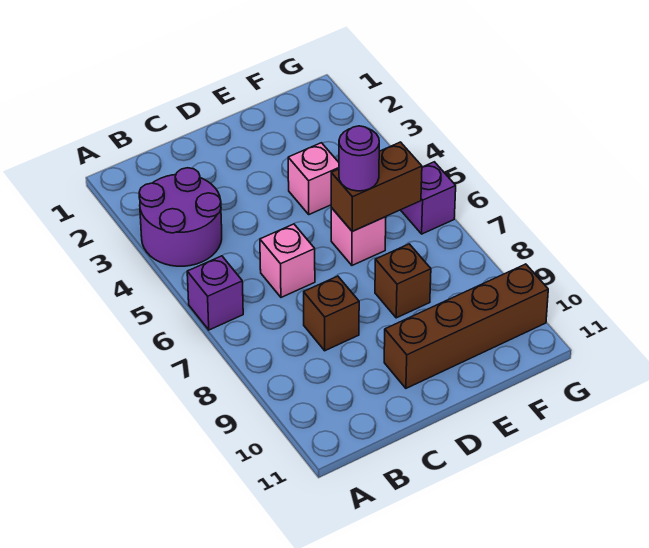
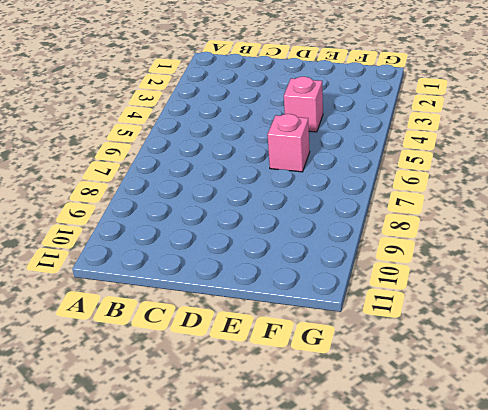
none -> purple round brick A3:B4 level 1
none -> purple brick A6 level 1

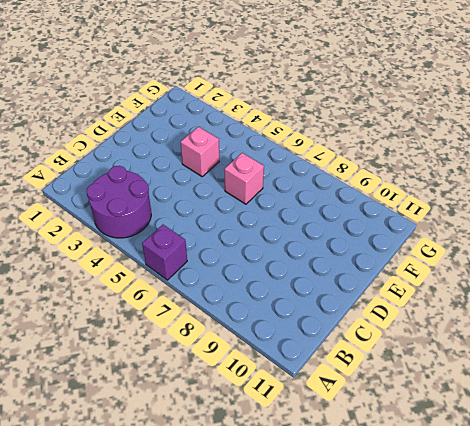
none -> pink brick C6 level 1
none -> brown brick C8 level 1

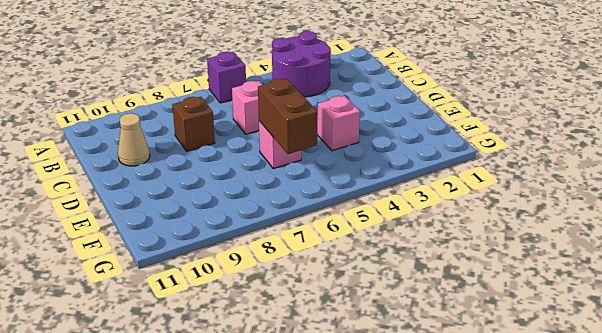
tan cone C10 level 1 -> none
none -> brown brick D10:G10 level 1
none -> brown brick E8 level 1

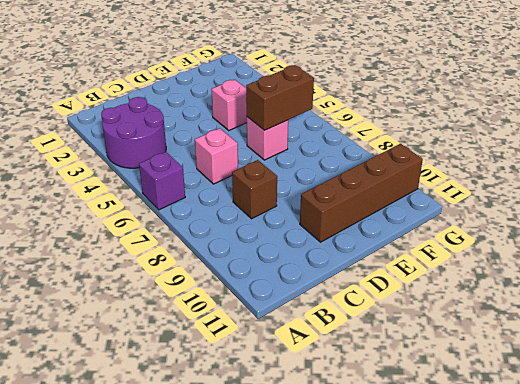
none -> brown brick E8 level 1
none -> purple brick G6 level 1

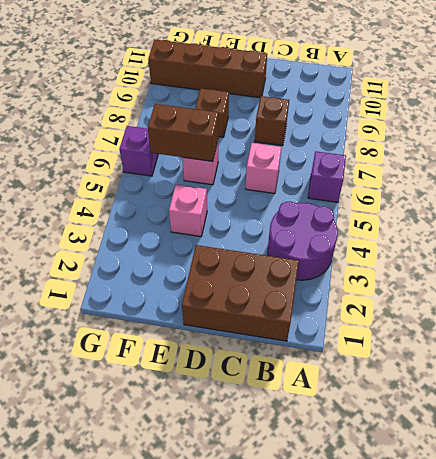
brown brick B1:D2 level 1 -> none
none -> purple round brick E6 level 3

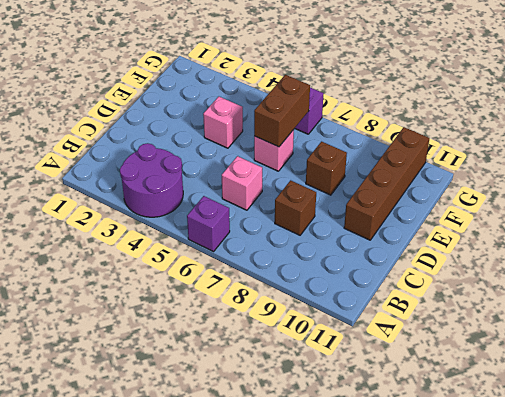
none -> purple round brick E6 level 3

